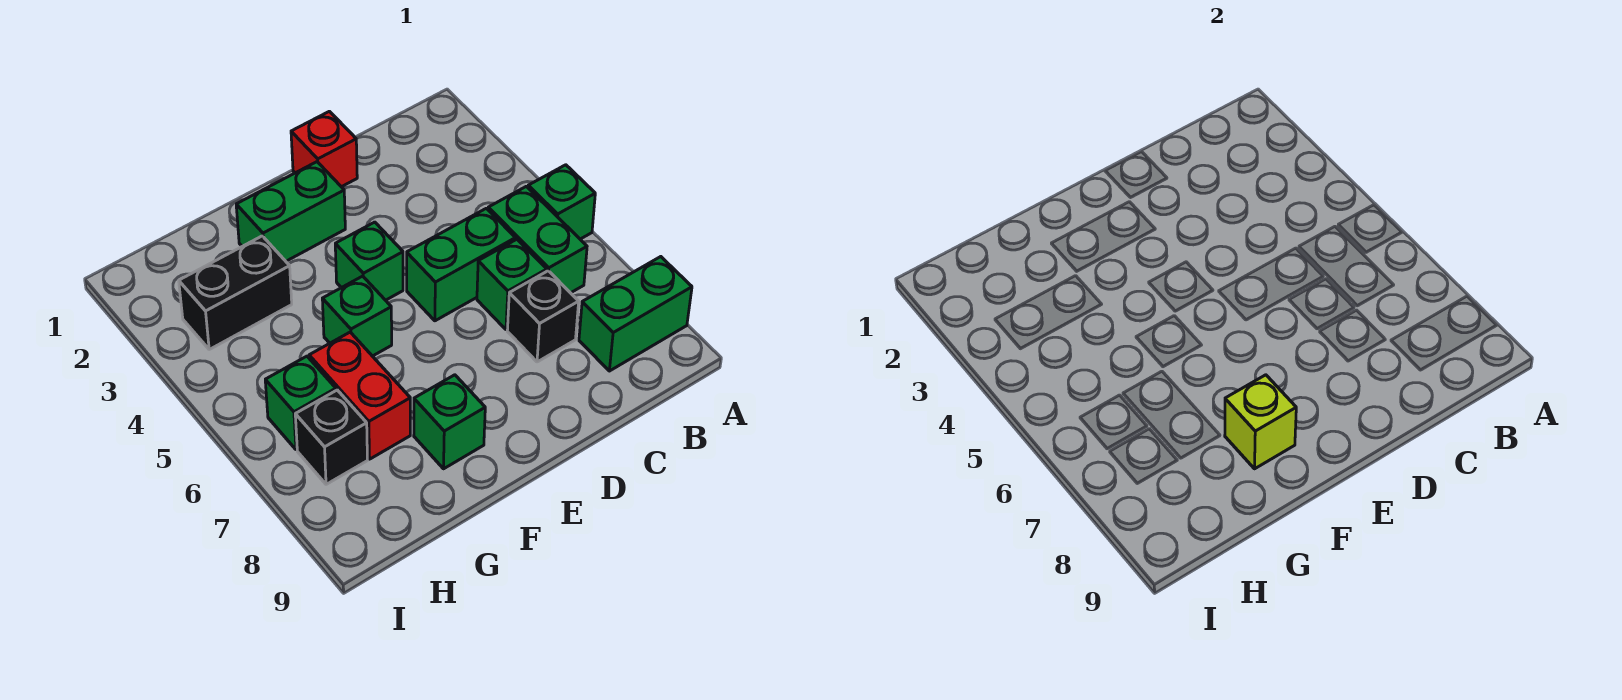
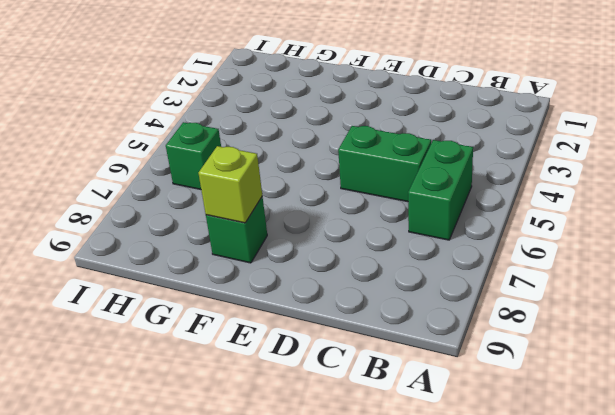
none -> green brick A5 level 1
none -> green brick A8:B8 level 1
none -> green brick C6 level 1

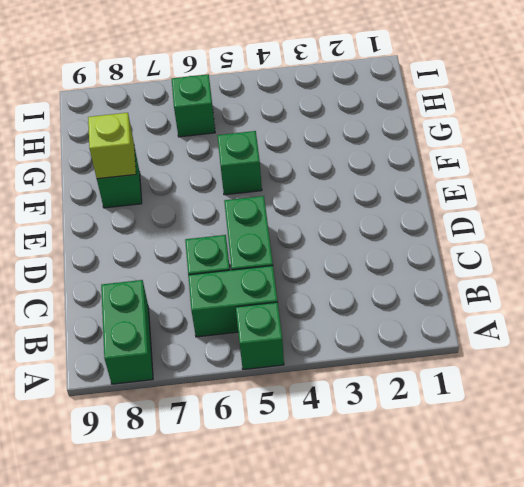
none -> black brick C7 level 1
none -> red brick D1 level 1
none -> green brick E2:F2 level 1

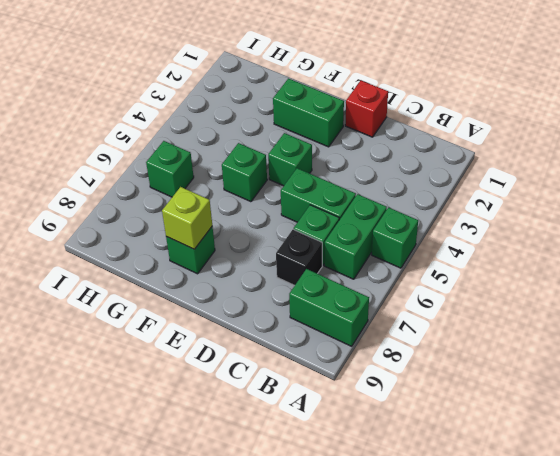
none -> black brick G3:H3 level 1
none -> red brick G6:G7 level 1
none -> black brick H7 level 1

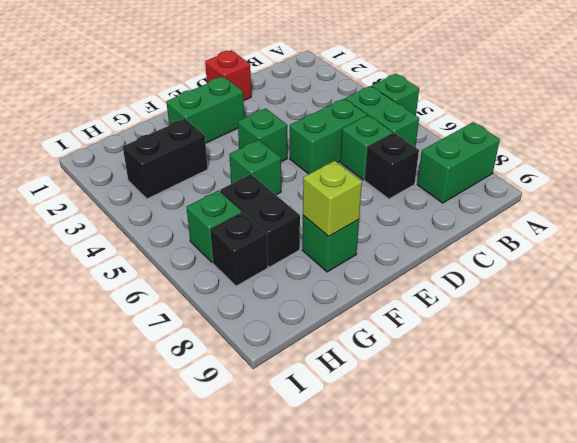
black brick G6:G7 level 1 -> red brick G6:G7 level 1

